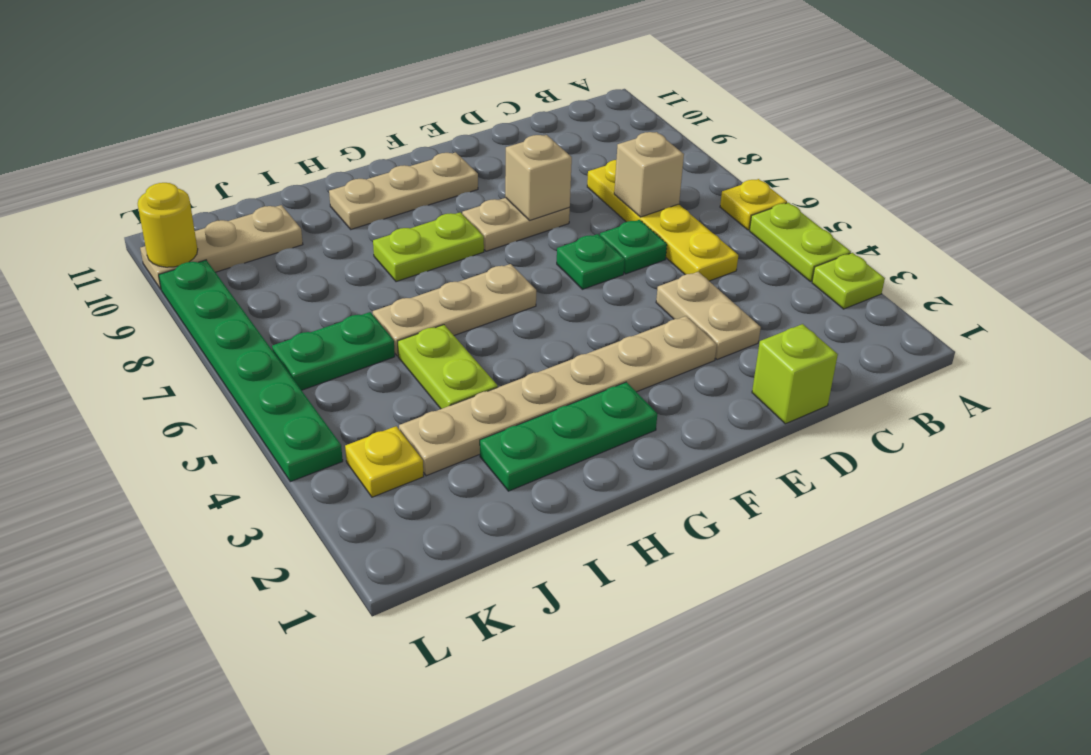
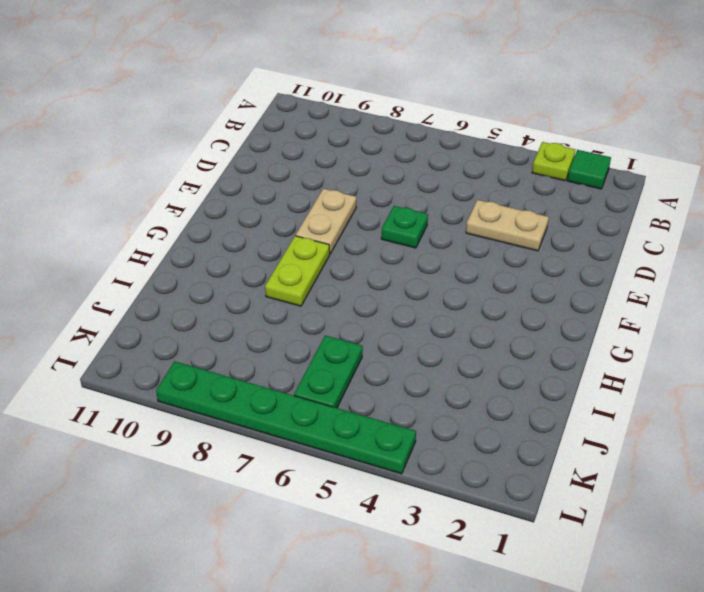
green tile A2 level 1 -> none
none -> lime plate A4:A5 level 1
none -> yellow plate A6 level 1
none -> yellow plate C5:C8 level 1

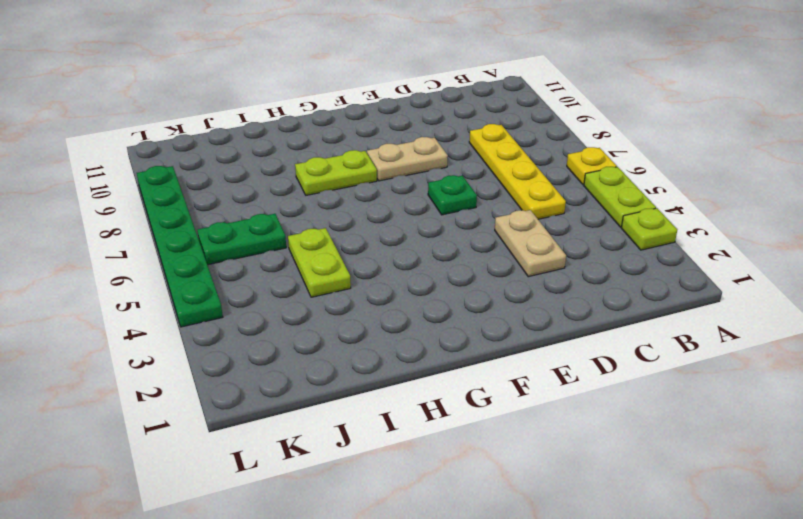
none -> lime brick D1 level 1
none -> green plate D6 level 1
none -> tan plate E3:J3 level 1

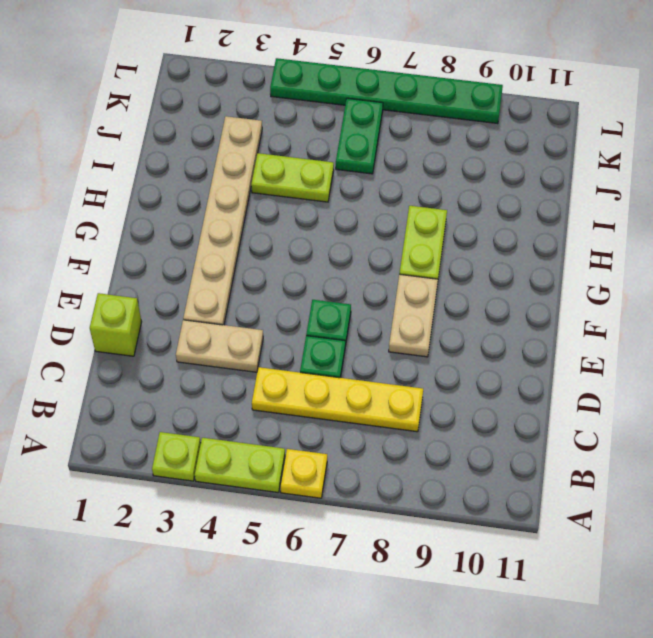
none -> tan plate F10:H10 level 1
none -> green plate G2:I2 level 1
none -> tan plate G6:I6 level 1

